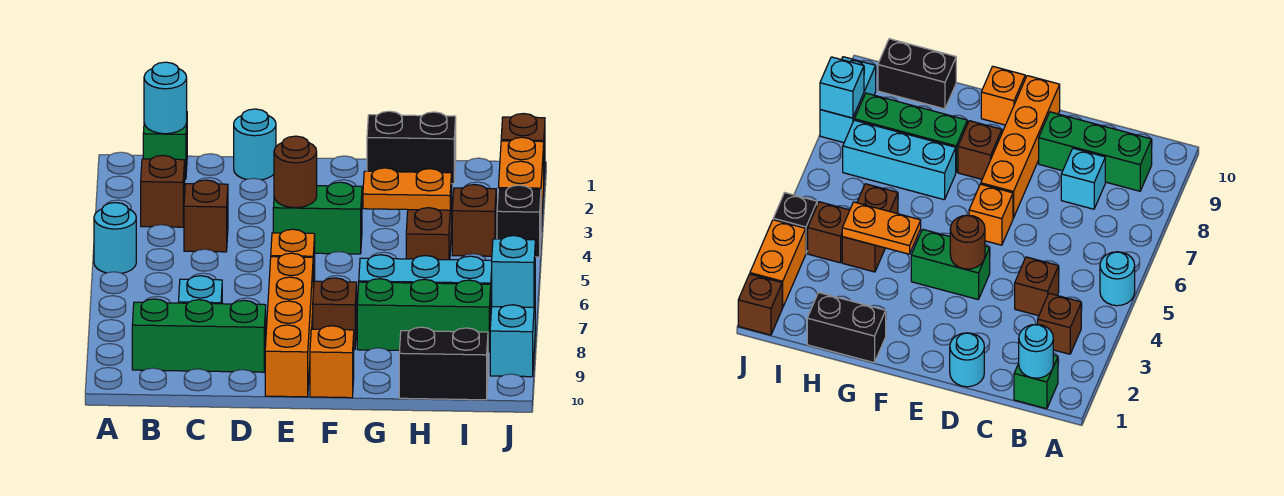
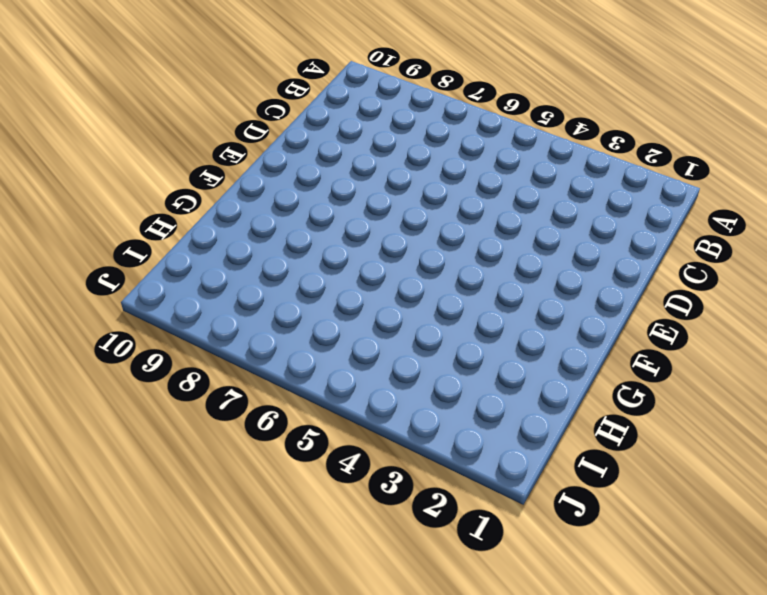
none -> cyan round brick A5 level 1
none -> green brick B1 level 1
none -> brown brick B3 level 1

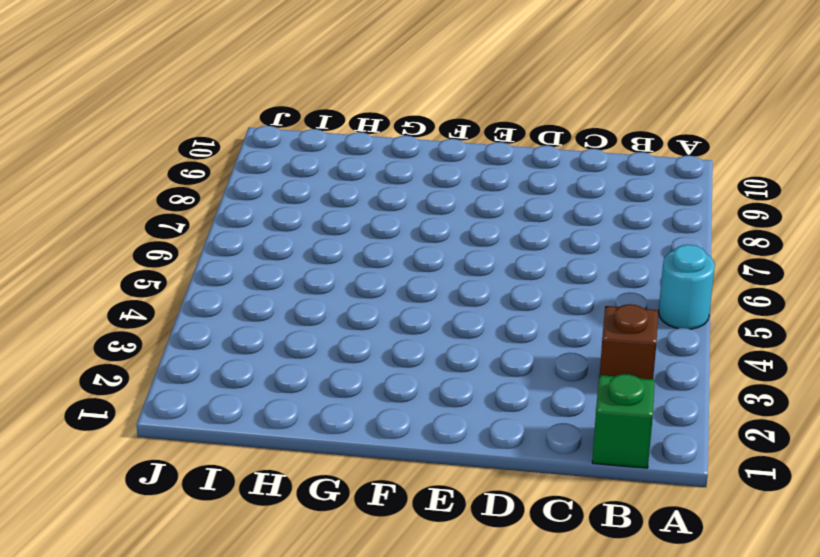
none -> green brick B9:D9 level 1
none -> brown brick C4 level 1
none -> cyan brick C8 level 1

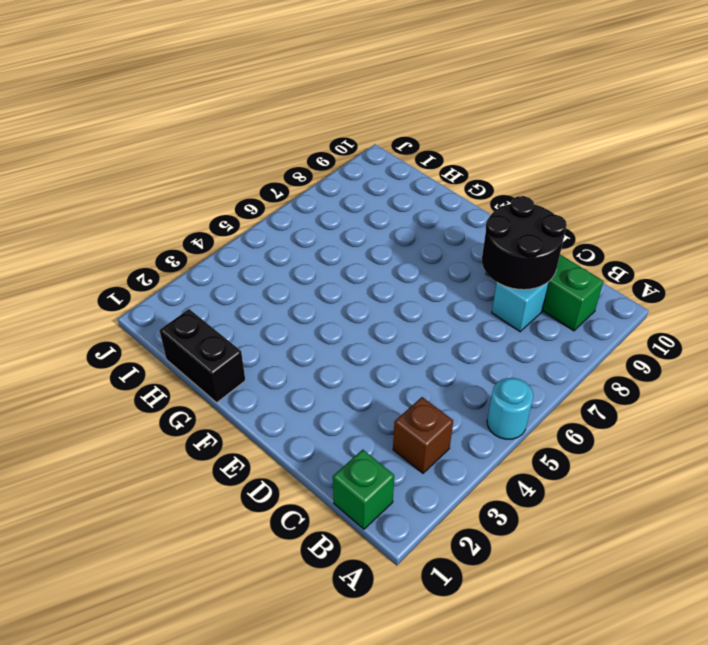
black round brick C8:D9 level 2 -> none
none -> brown brick C4 level 1
none -> cyan round brick D1 level 1
none -> green brick E4:F4 level 1

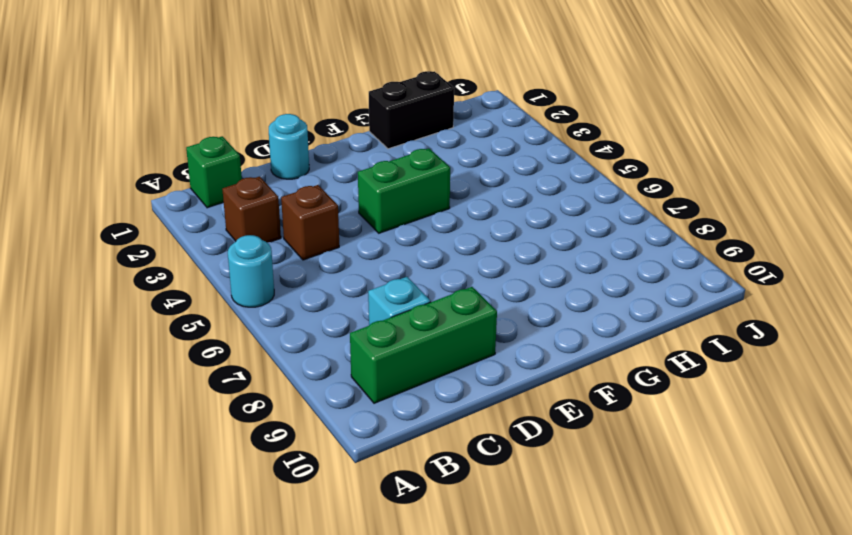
none -> orange brick E6 level 1
none -> orange brick E7:E10 level 1
none -> brown brick F8 level 1

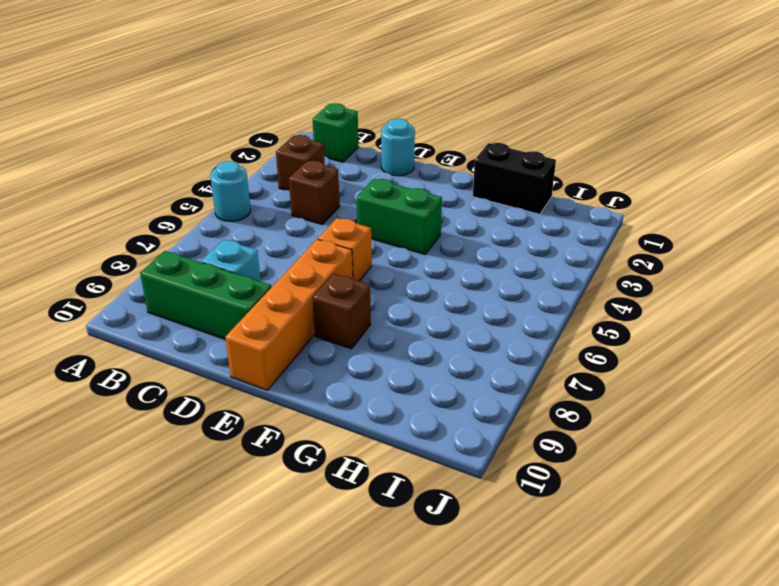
none -> orange brick F10 level 1
none -> cyan brick G7:I7 level 1
none -> green brick G8:I8 level 1

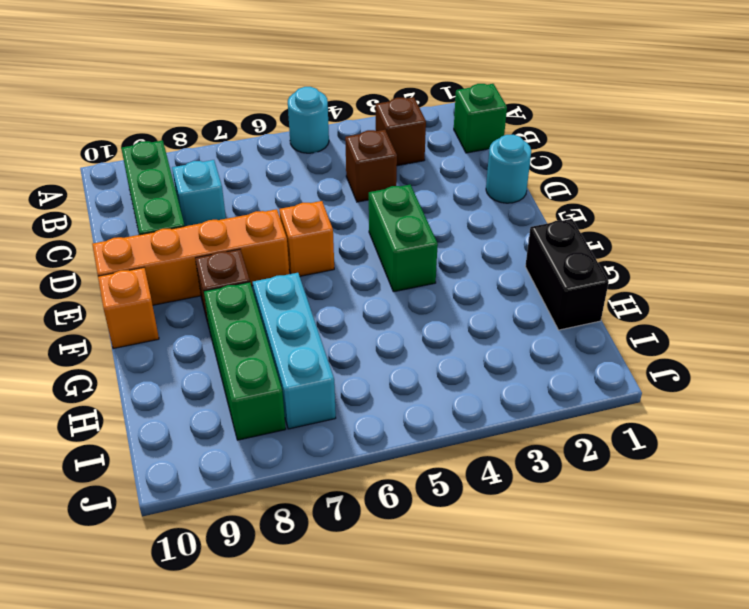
none -> brown brick H4:H5 level 1
none -> black brick H10:I10 level 1
none -> brown brick I4 level 1

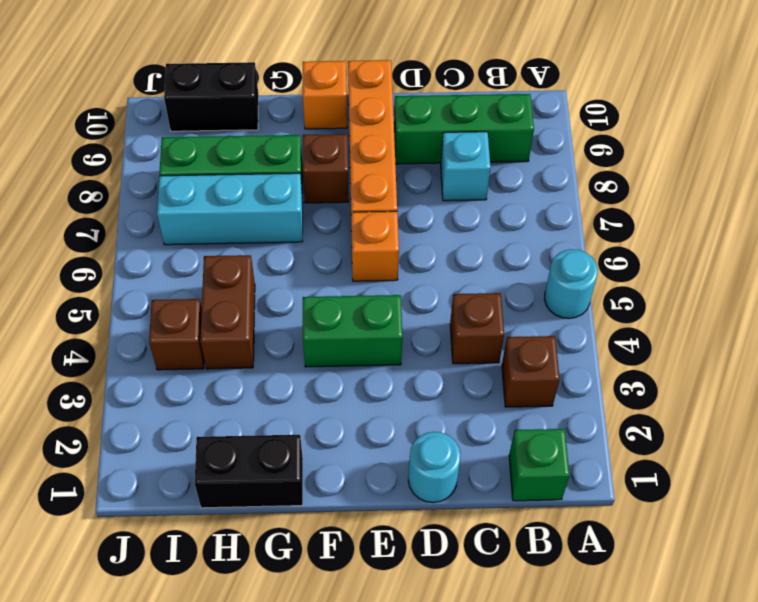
none -> brown brick J1 level 1
none -> orange brick J2:J3 level 1
none -> black brick J4 level 1

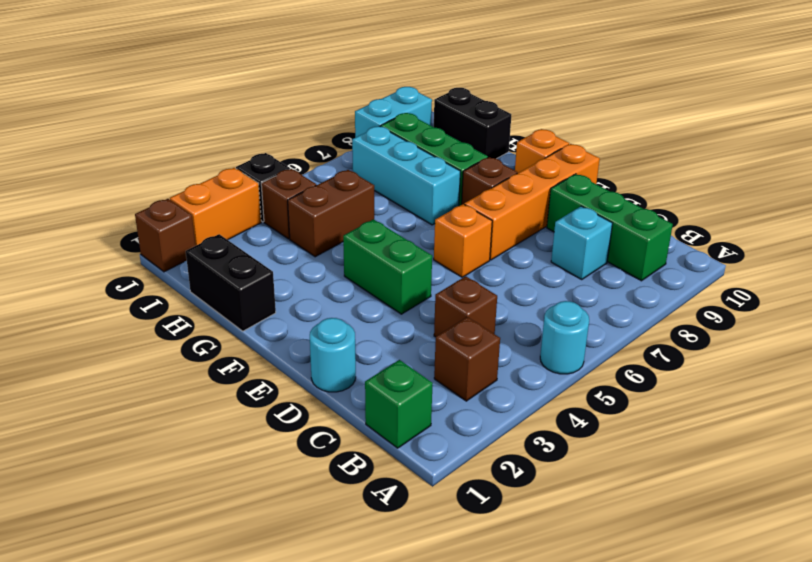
none -> cyan round brick B1 level 2
none -> brown round brick E4 level 2
none -> orange plate G4:H4 level 2

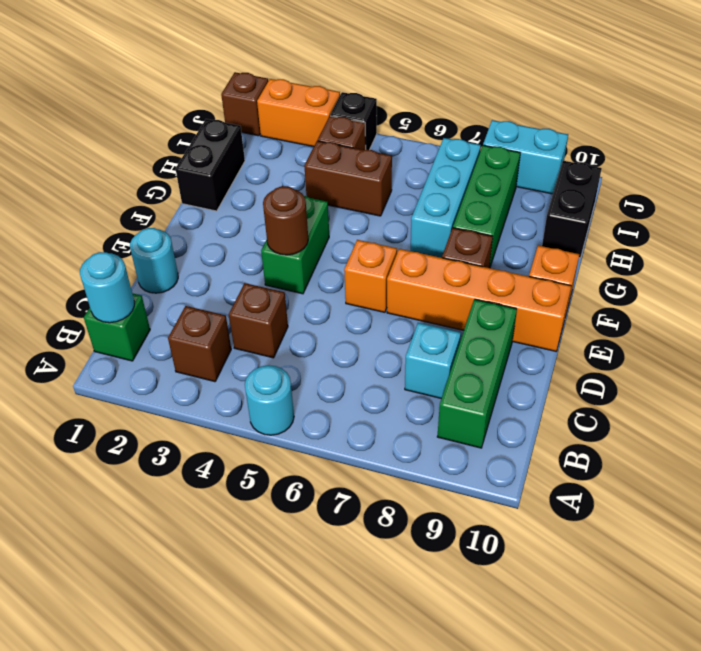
none -> orange plate G4:H4 level 2
none -> cyan brick J8 level 2

